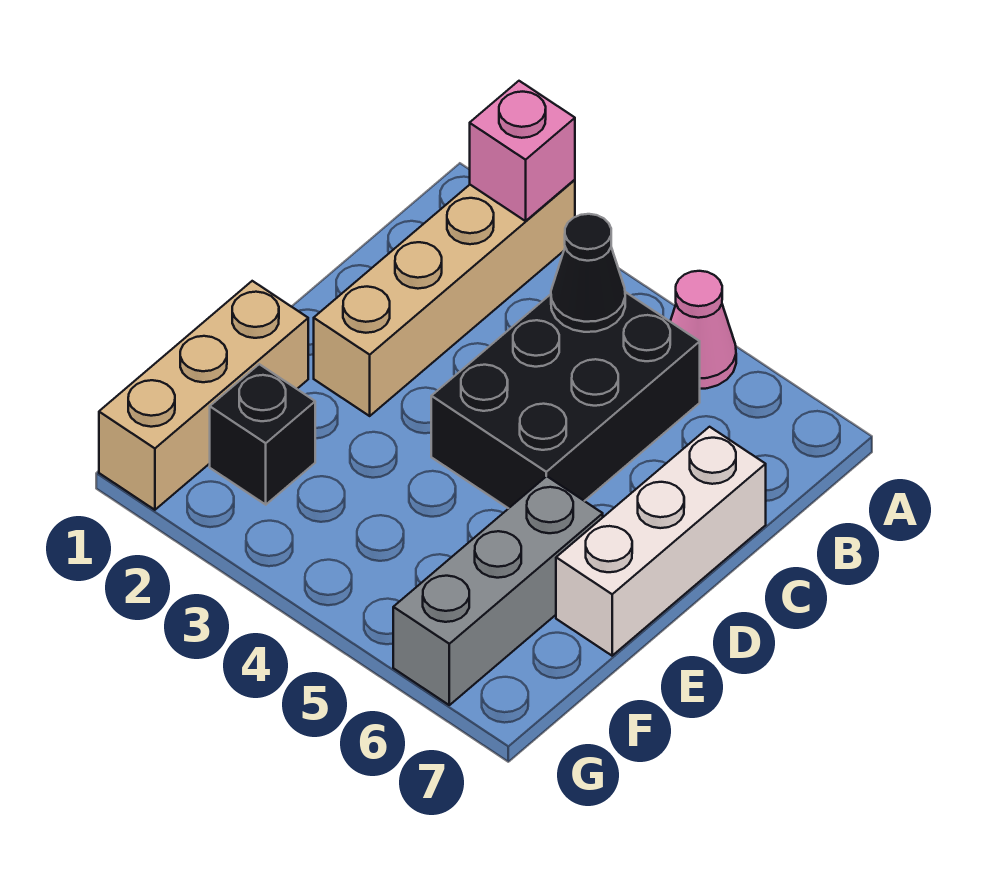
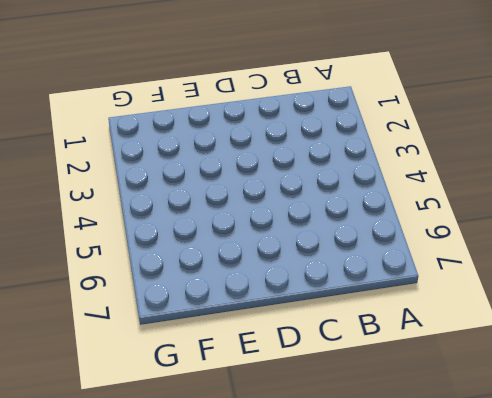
none -> tan brick A2:D2 level 1
none -> pink cone A5 level 1

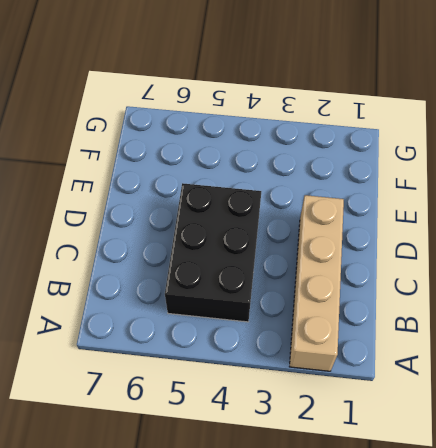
none -> pink cone A5 level 1
none -> white brick C7:E7 level 1

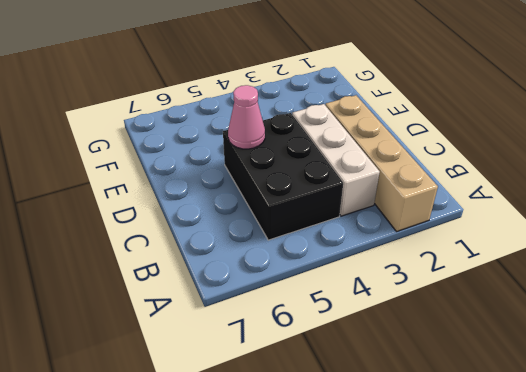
white brick B3:D3 level 1 -> white brick C7:E7 level 1
pink cone D5 level 2 -> pink cone A5 level 1
none -> tan brick E1:G1 level 1
none -> grey brick E6:G6 level 1

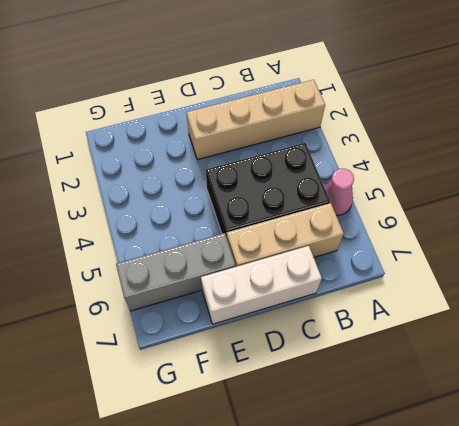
tan brick B6:D6 level 1 -> tan brick E1:G1 level 1
none -> black brick F2 level 1
none -> pink brick A2 level 2

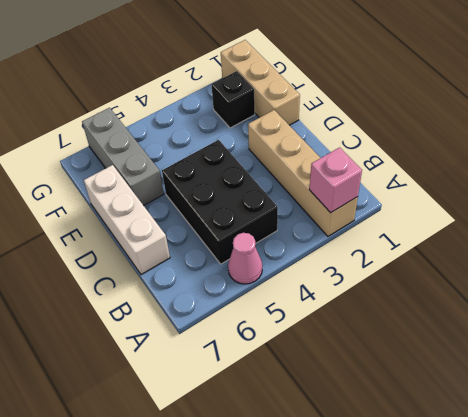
none -> black cone B4 level 2

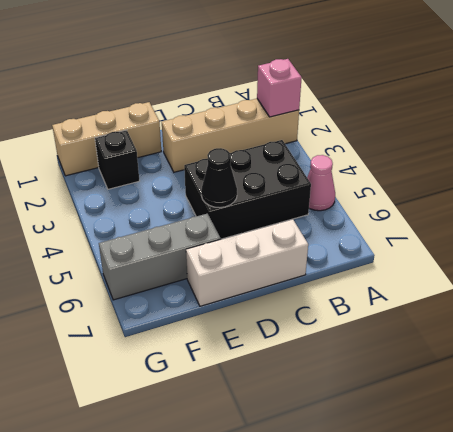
black cone D5 level 2 -> black cone B4 level 2

